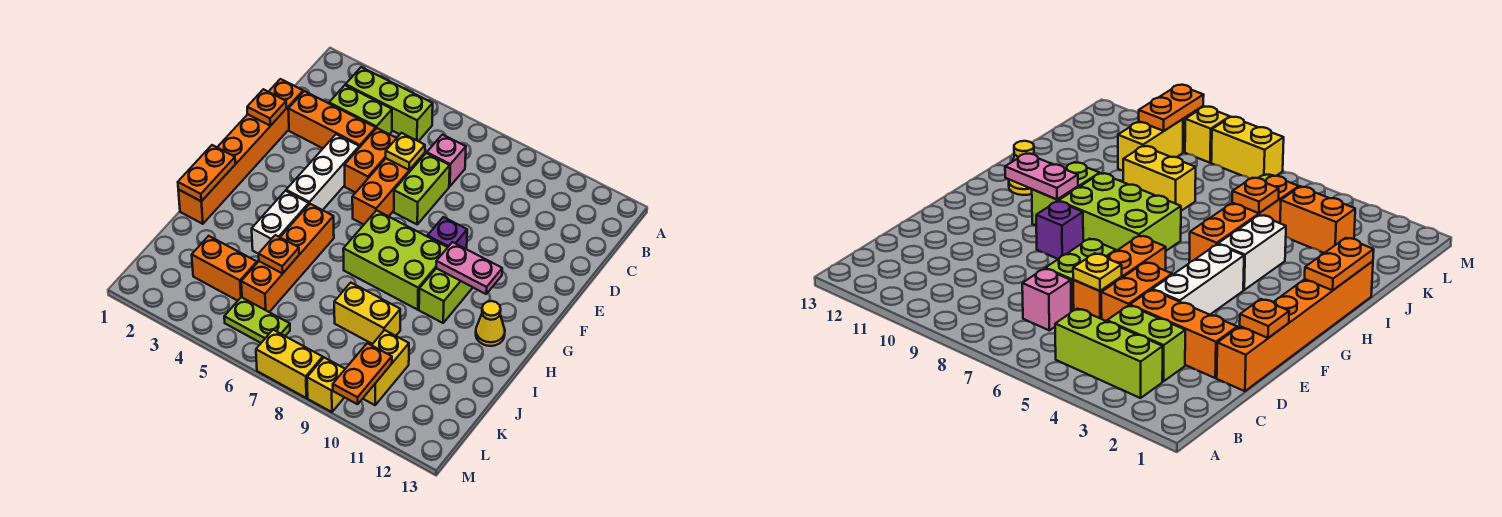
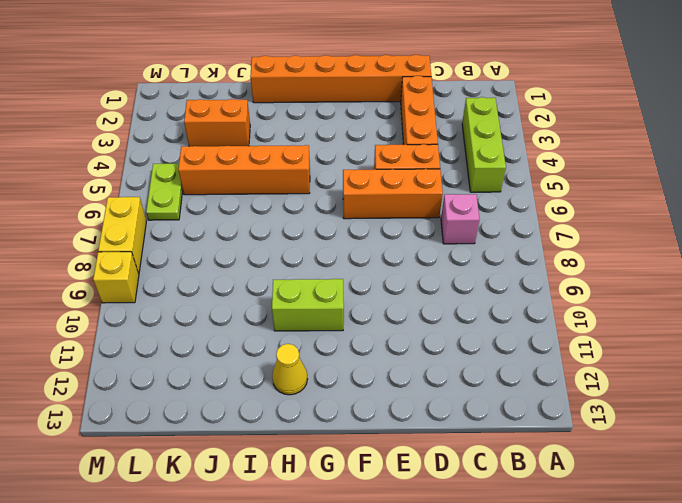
orange brick J3:K3 level 1 -> orange brick K3:K4 level 1
none -> lime brick C3:C4 level 1
none -> lime brick D7:E7 level 1
none -> white brick E4:G4 level 1

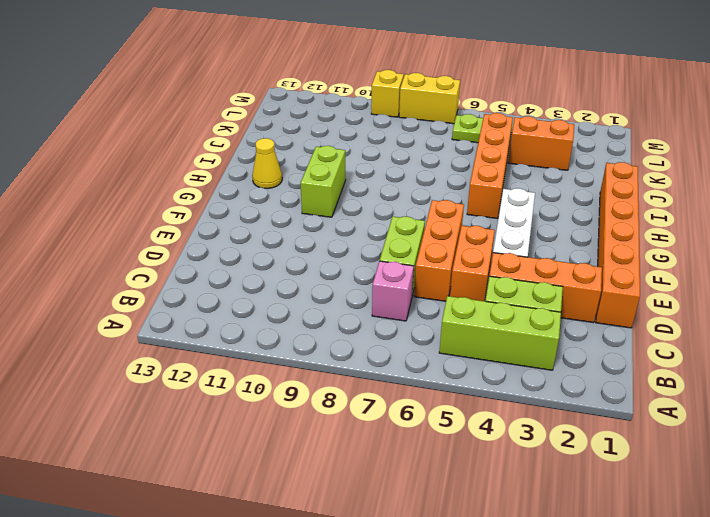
none -> purple brick F9 level 1
none -> lime brick G7:H9 level 1
none -> white brick H4:I4 level 1

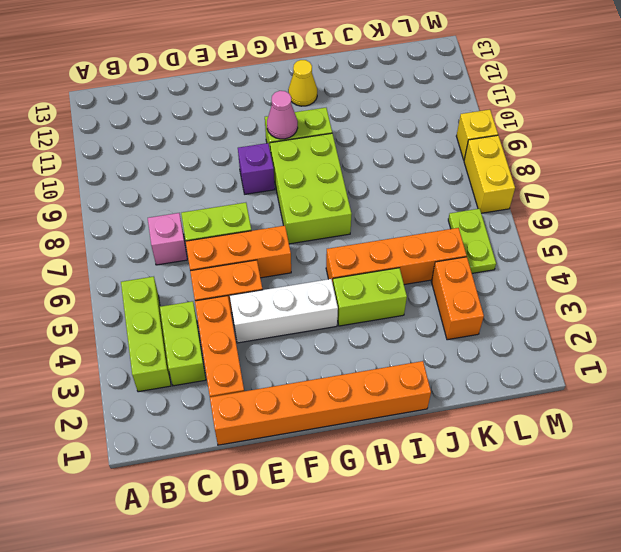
pink cone G10 level 2 -> pink plate G10:G11 level 2
lime brick H4:I4 level 1 -> white brick H4:I4 level 1
none -> yellow brick J8:J9 level 1
none -> yellow brick K10:L10 level 1
none -> yellow plate D6 level 2

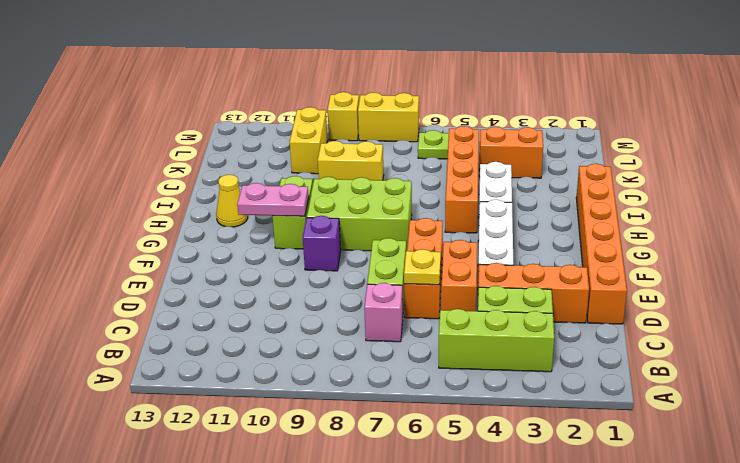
none -> orange plate E1 level 2
none -> orange plate H1:I1 level 2
none -> orange plate J5 level 2

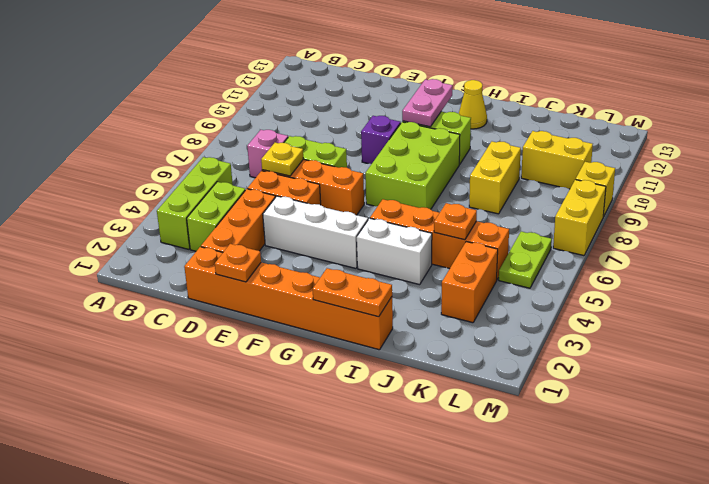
none -> orange plate L10:M10 level 2

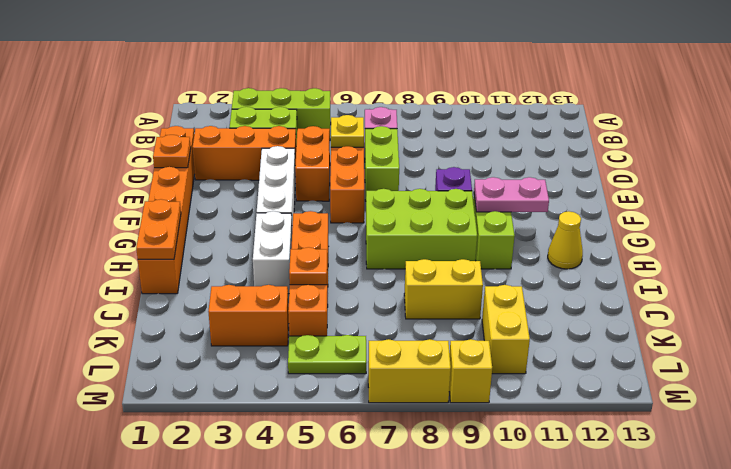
none -> orange plate L10:M10 level 2

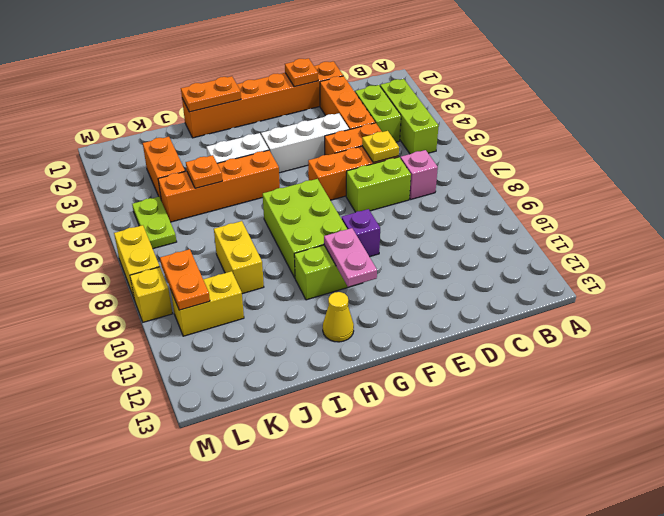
orange plate L9:L10 level 2 -> orange plate L10:M10 level 2

